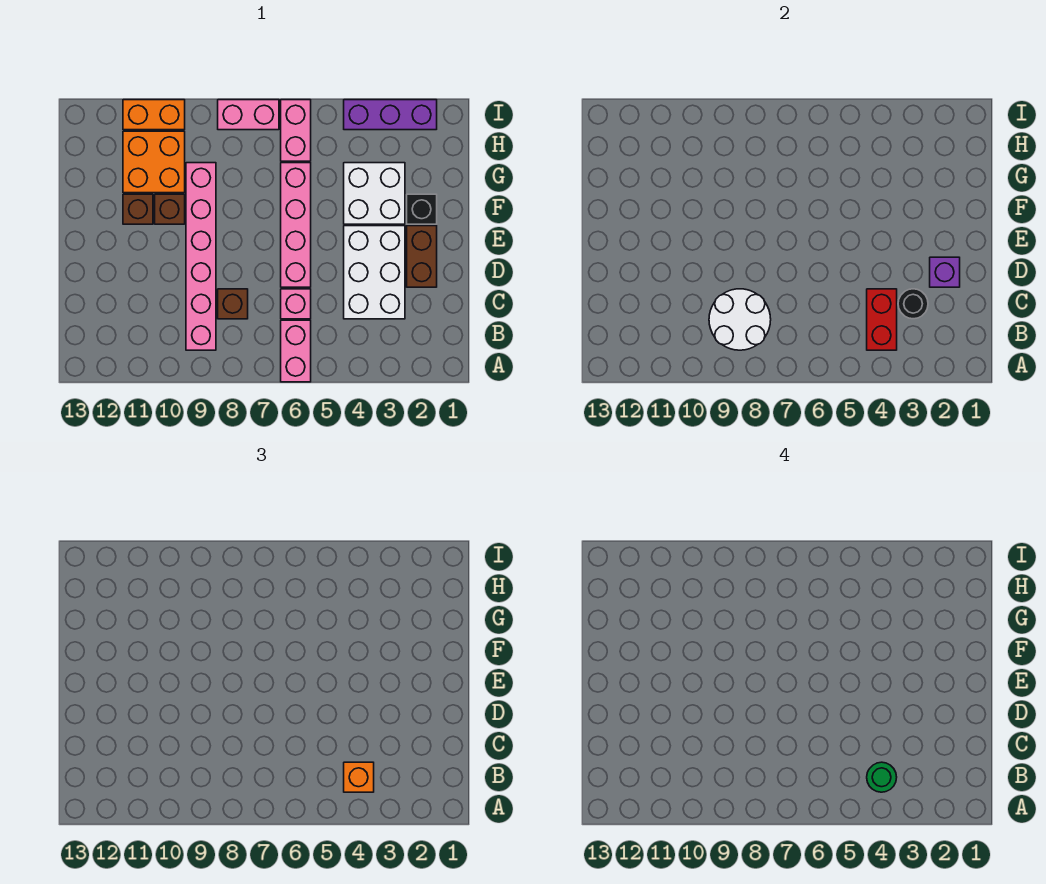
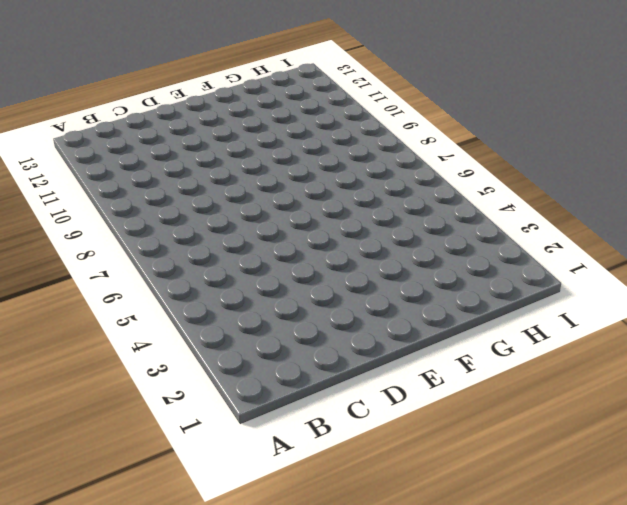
none -> pink brick A6:B6 level 1
none -> pink brick B9:G9 level 1
none -> white brick C3:E4 level 1

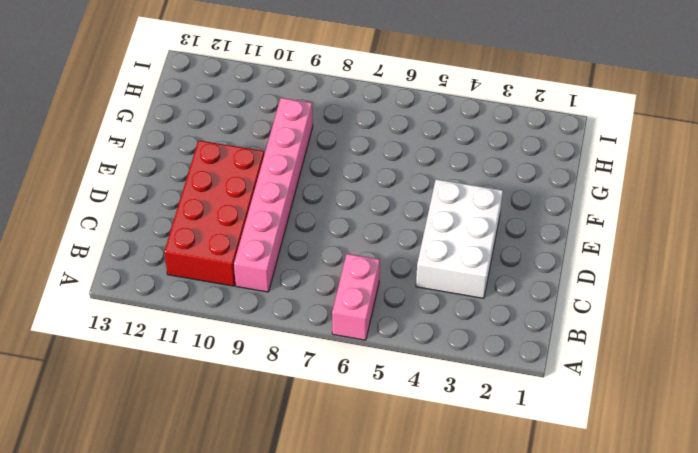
red brick B10:E11 level 1 -> none
none -> pink brick C6 level 1
none -> brown brick C8 level 1
none -> brown brick D2:E2 level 1

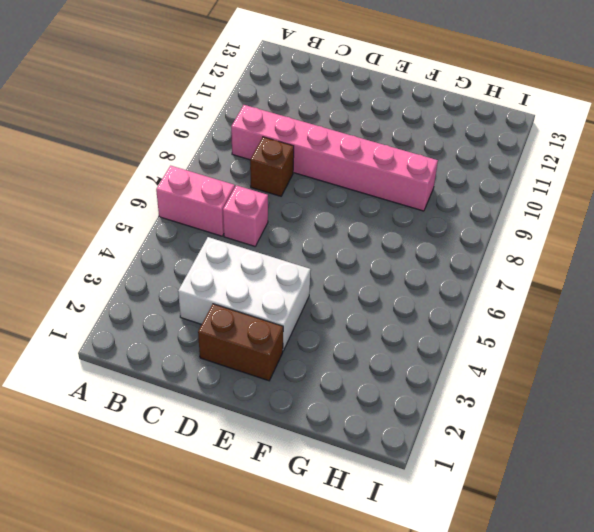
none -> pink brick D6:G6 level 1
none -> black brick F2 level 1
none -> white brick F3:G4 level 1

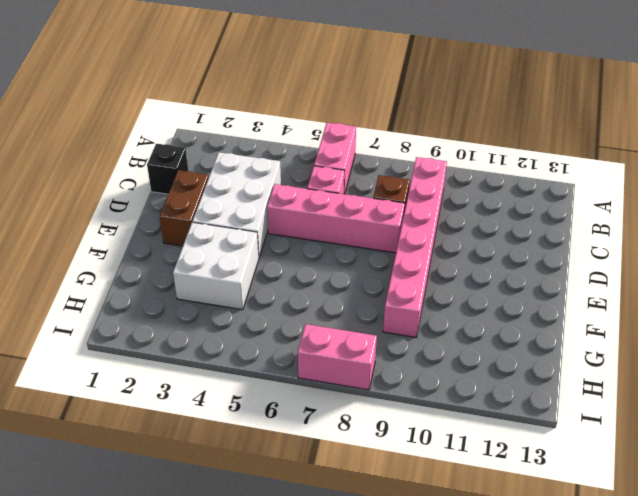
black brick C1 level 1 -> black brick F2 level 1
pink brick D5:D8 level 1 -> pink brick D6:G6 level 1
none -> brown brick F10 level 1
none -> brown brick F11 level 1
none -> orange brick G10:H11 level 1

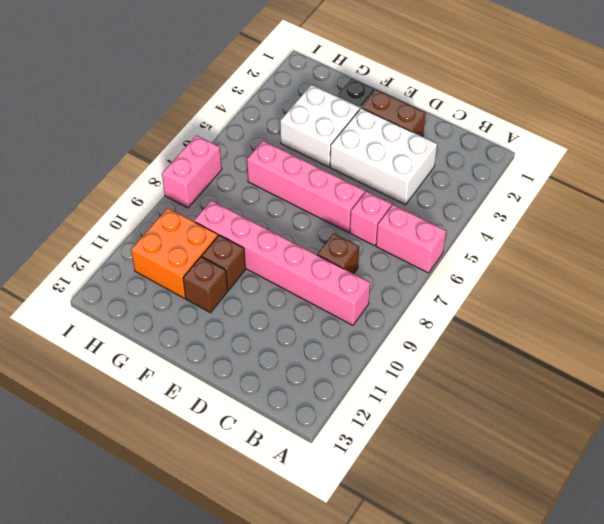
none -> pink brick H6:I6 level 1
none -> purple brick I2:I4 level 1
none -> orange brick I10:I11 level 1

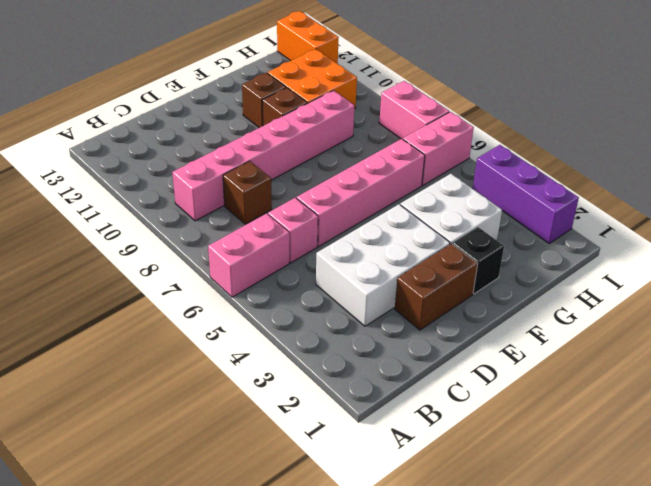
orange brick I12:I13 level 1 -> orange brick I10:I11 level 1
none -> red brick B4:C4 level 2
none -> white round brick B8:C9 level 2
none -> black round brick C3 level 2

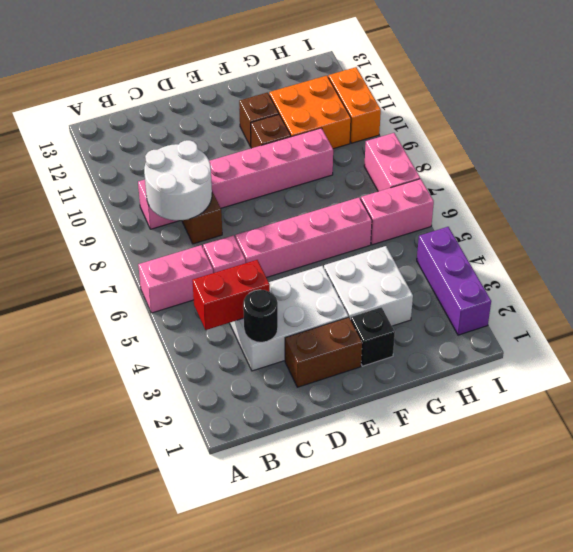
none -> purple brick D2 level 2
none -> orange brick B4 level 3
none -> green round brick B4 level 4

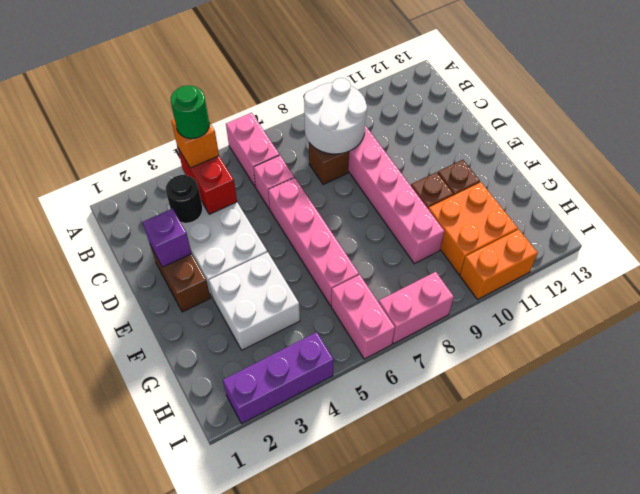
none -> black brick F2 level 1

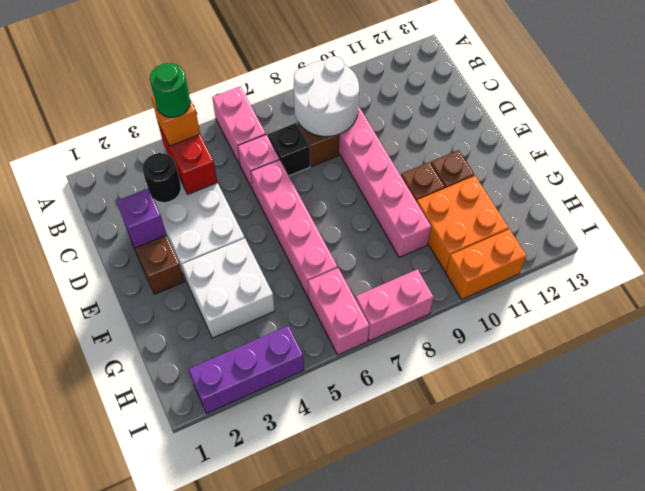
black brick C7 level 1 -> black brick F2 level 1

